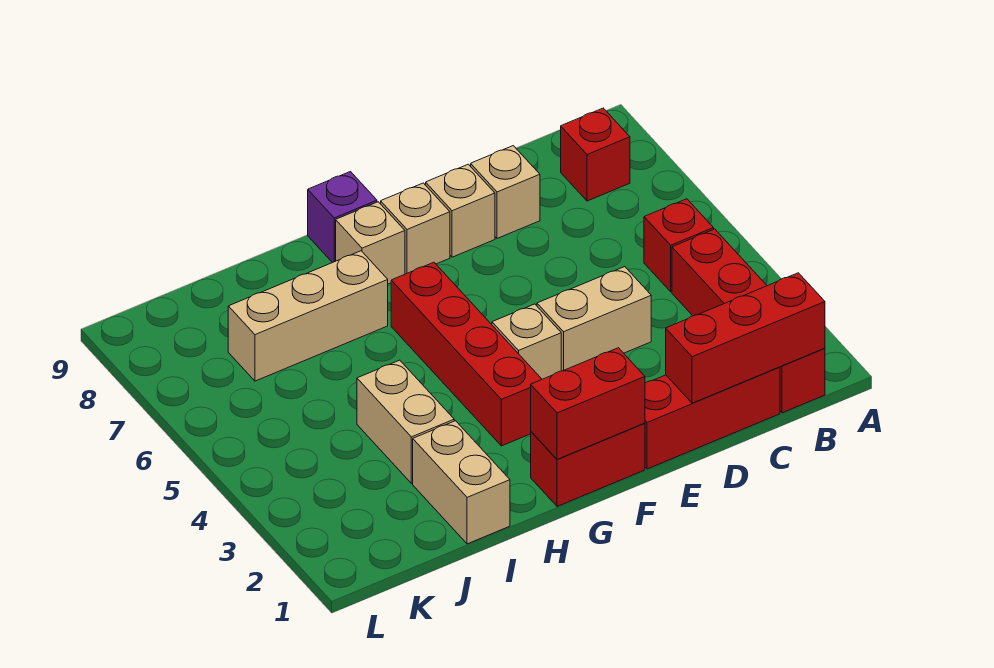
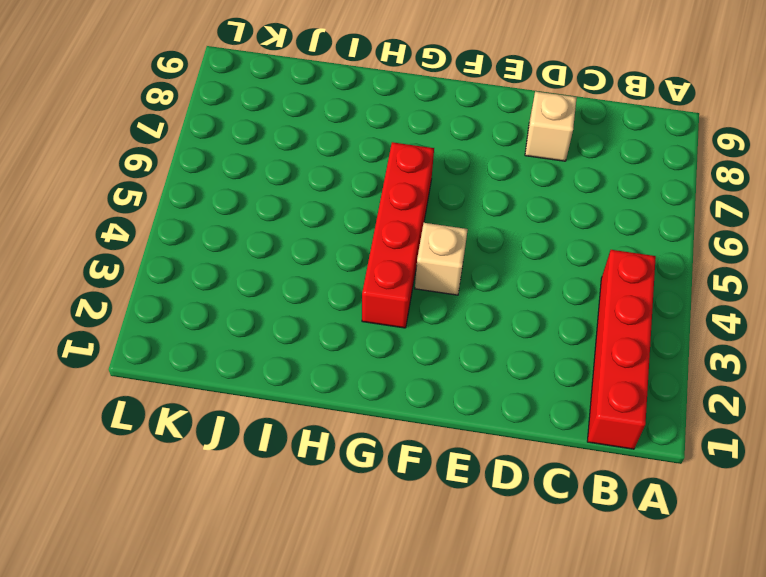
none -> red brick B5 level 1
none -> red brick B8 level 1
none -> red brick C1:E1 level 1

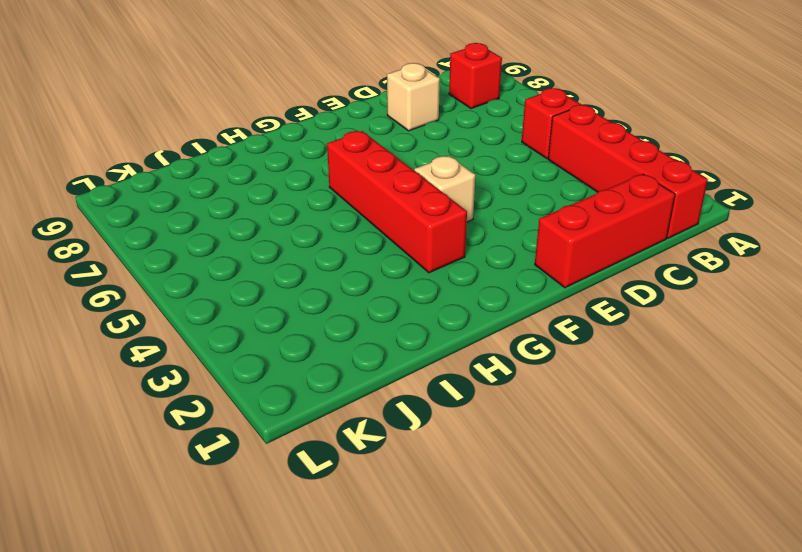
none -> tan brick D4:E4 level 1
none -> tan brick E8 level 1
none -> red brick F1:G1 level 1

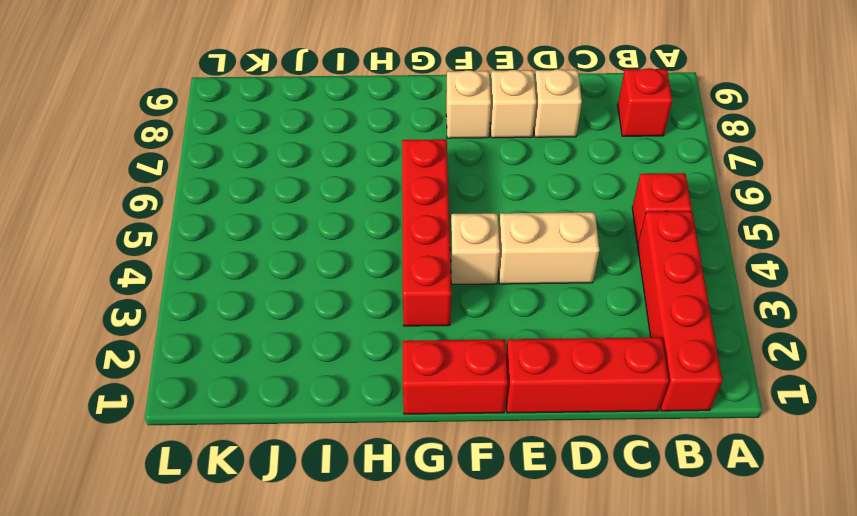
none -> tan brick G8 level 1
none -> purple brick G9 level 1
none -> tan brick H7:J7 level 1

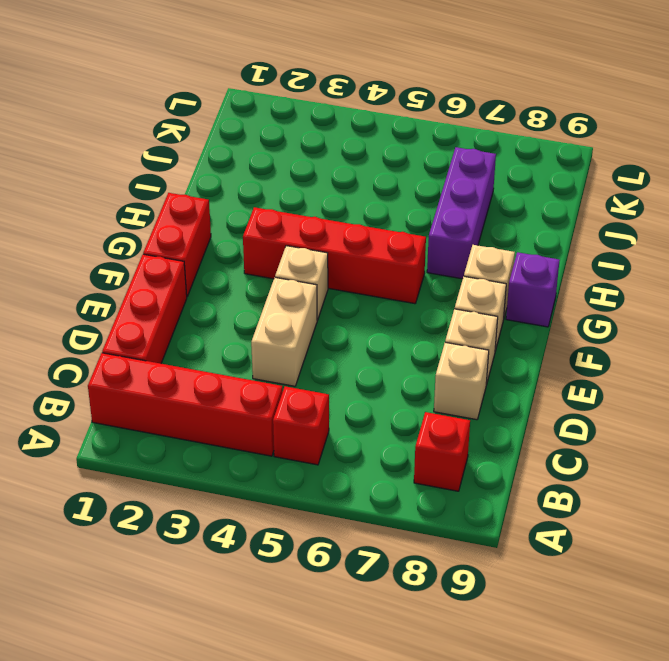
purple brick H7:J7 level 1 -> tan brick H7:J7 level 1
none -> tan brick I1:I2 level 1
none -> tan brick I3:I4 level 1
none -> red brick B1:D1 level 2

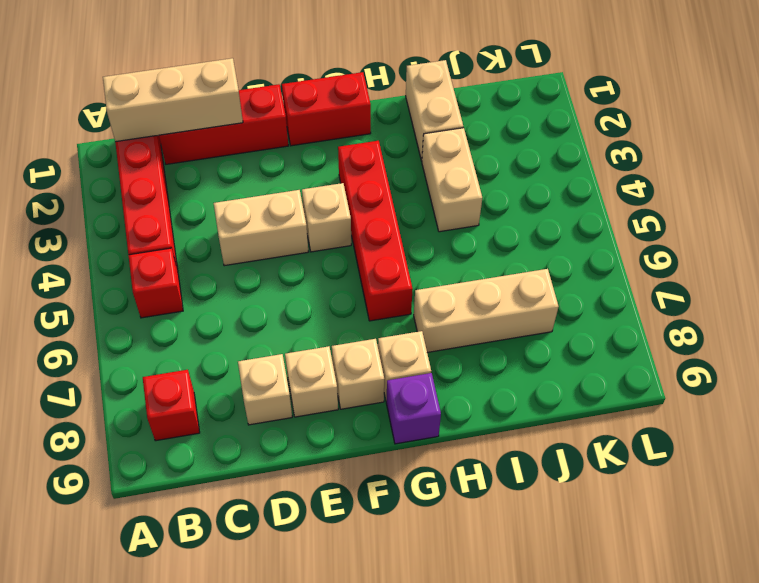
tan brick B1:D1 level 2 -> red brick B1:D1 level 2
none -> red brick F1:G1 level 2

